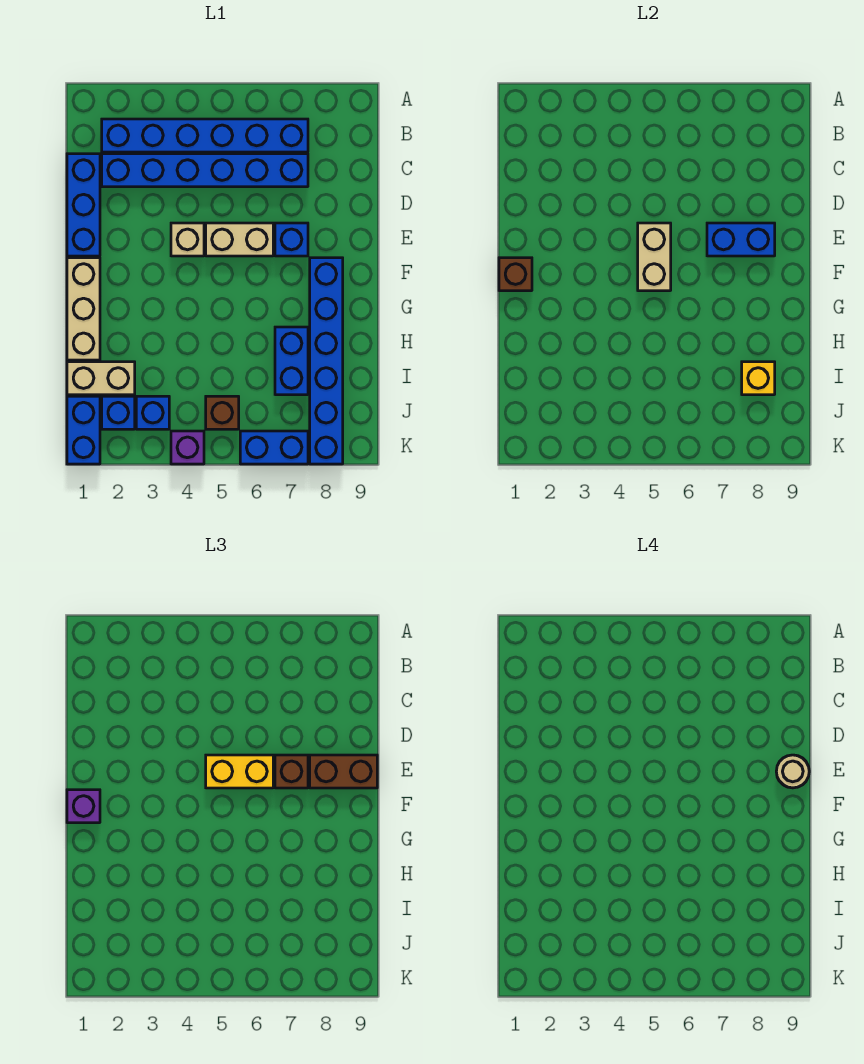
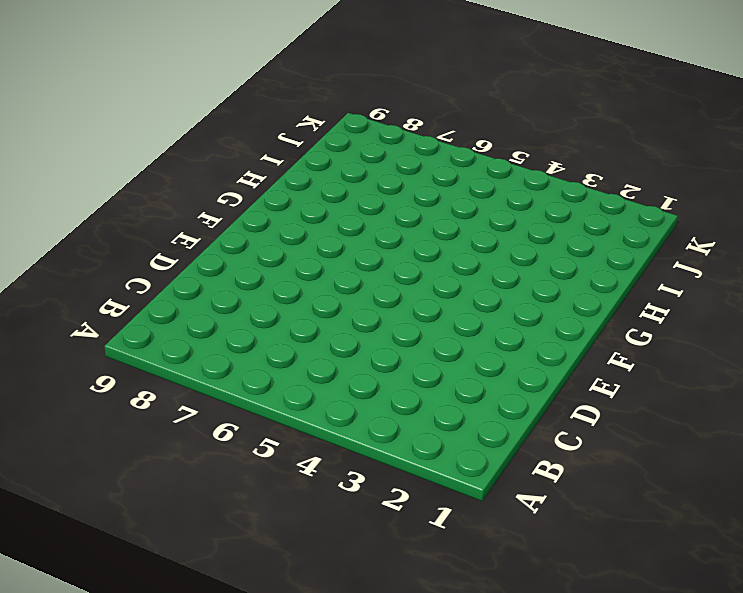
none -> blue brick B2:B7 level 1
none -> blue brick C1:E1 level 1
none -> blue brick C2:C7 level 1

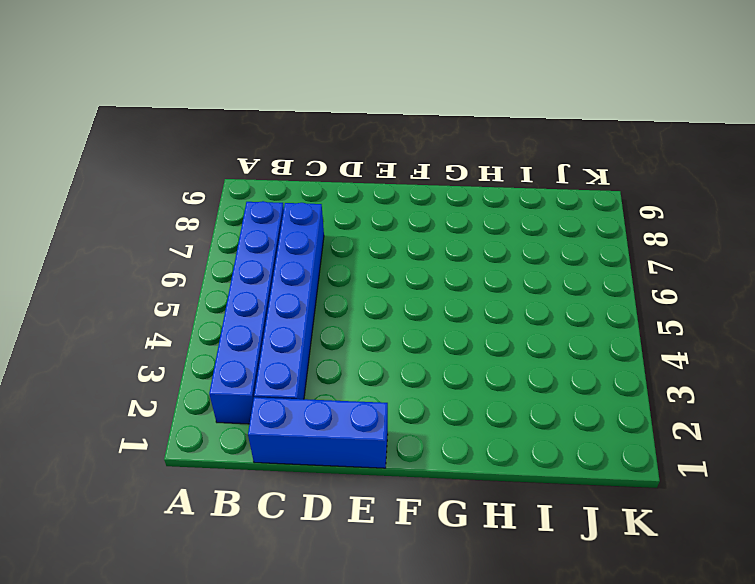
none -> tan brick E4 level 1
none -> tan brick E5:E6 level 1
none -> blue brick E7 level 1

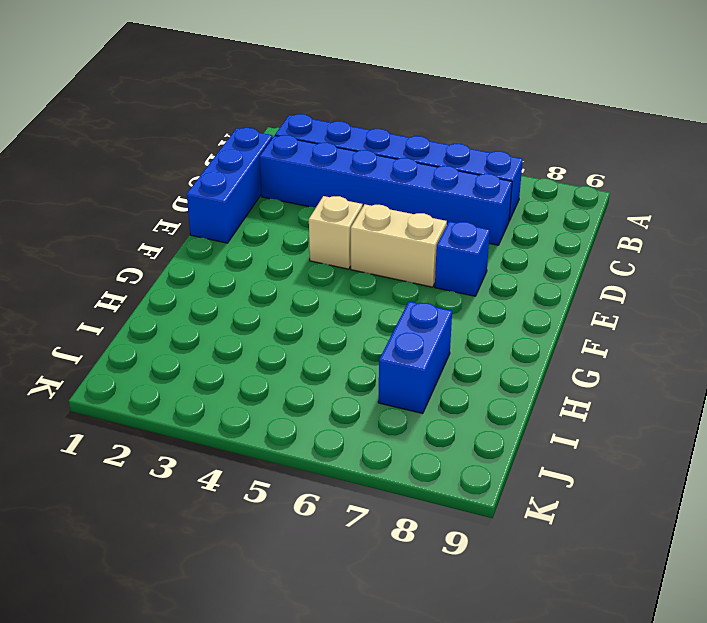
none -> tan brick F1:H1 level 1
none -> blue brick F8:K8 level 1
none -> tan brick I1:I2 level 1

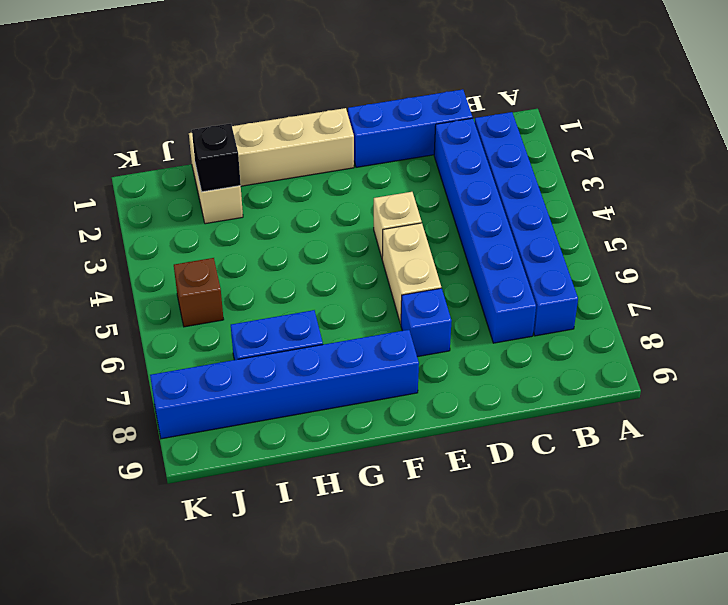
black brick I2 level 2 -> none
none -> blue brick J1:K1 level 1
none -> blue brick J2 level 1
none -> blue brick J3 level 1

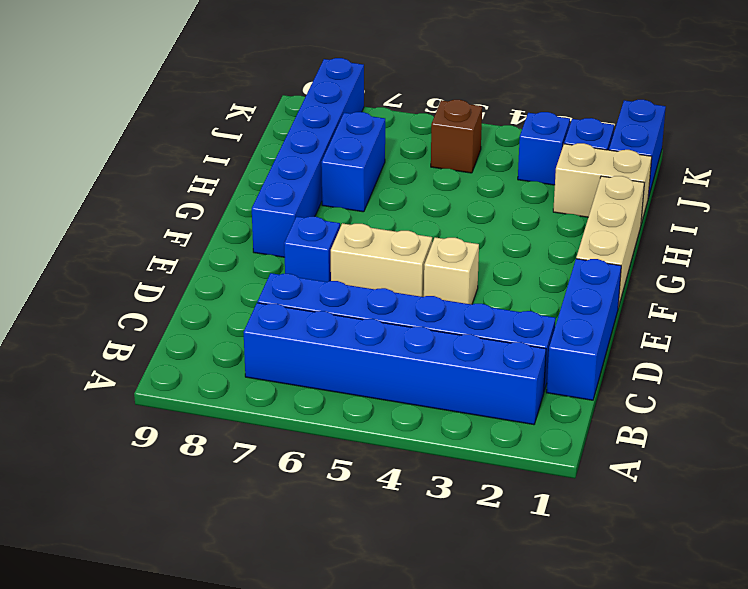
none -> purple brick K4 level 1
none -> blue brick K6:K7 level 1
none -> tan brick E5:F5 level 2

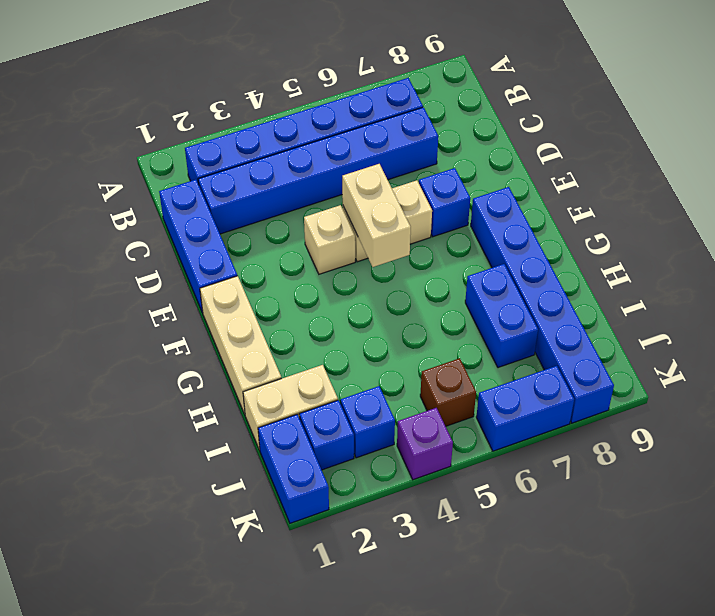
none -> blue brick E7:E8 level 2
none -> brown brick F1 level 2
none -> yellow brick I8 level 2

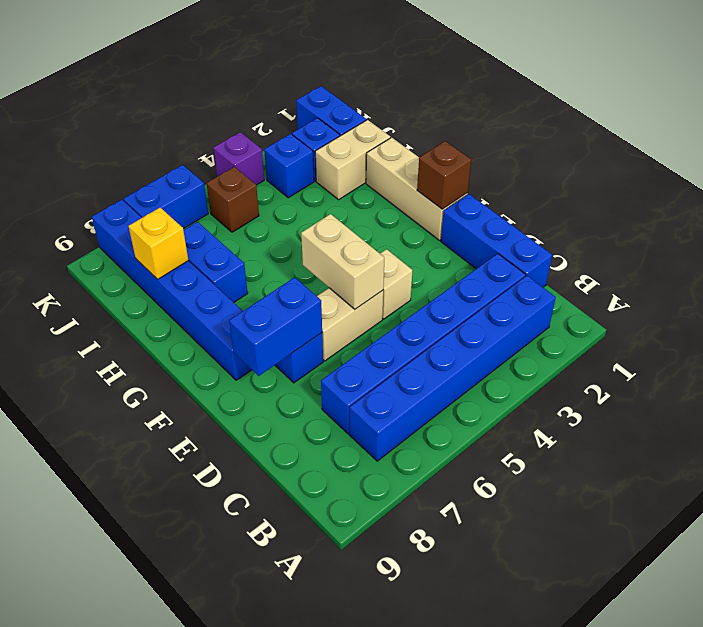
none -> yellow brick E5:E6 level 3
none -> brown brick E7 level 3
none -> brown brick E8:E9 level 3

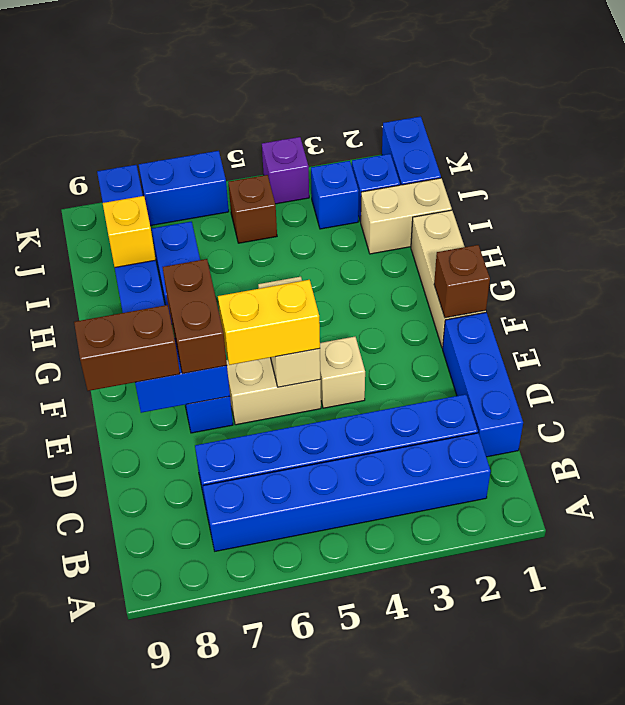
brown brick E7:F7 level 3 -> brown brick E7 level 3
none -> purple brick F1 level 3
none -> tan round brick E9 level 4

